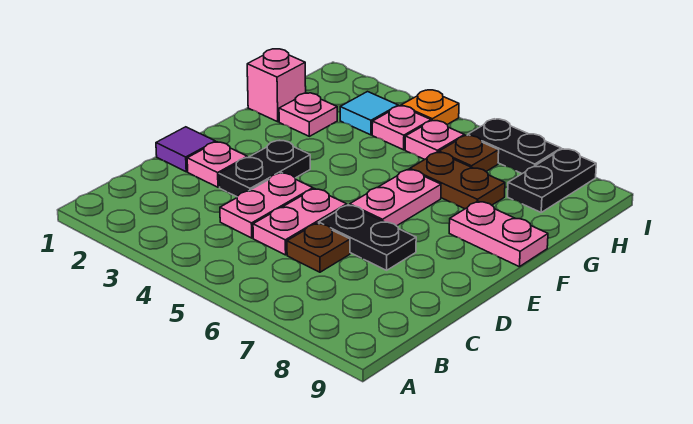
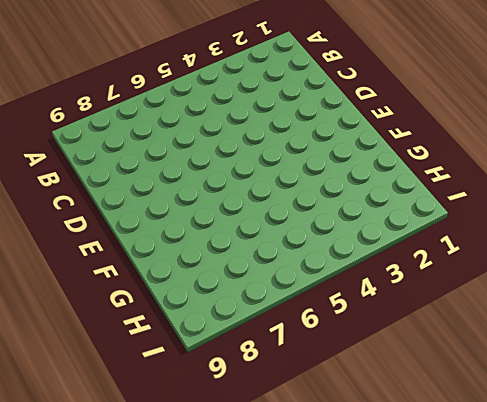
none -> pink plate C4:D4 level 1
none -> pink plate C5:D5 level 1
none -> brown plate C6 level 1

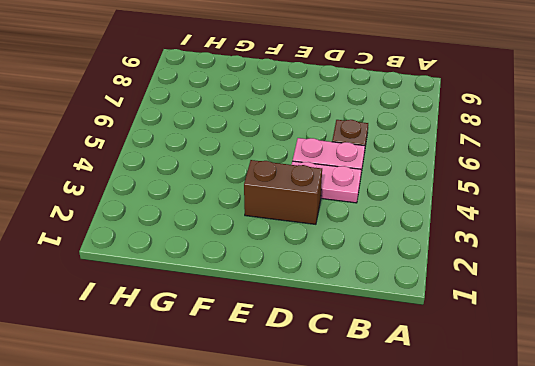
brown brick D3:E3 level 1 -> black plate D3:E3 level 1
none -> purple tile D1 level 1
none -> pink plate D2 level 1
none -> black plate D6:D7 level 1

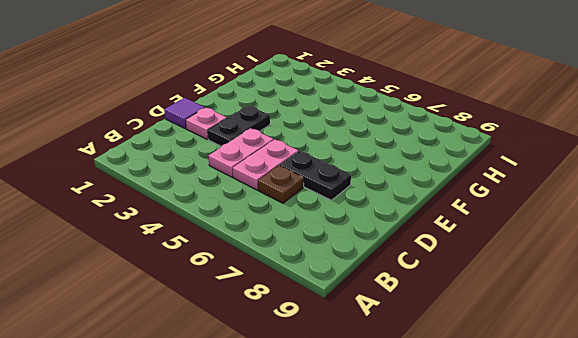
none -> pink plate E6:F6 level 1
none -> pink plate F8:F9 level 1
none -> pink brick G1 level 1

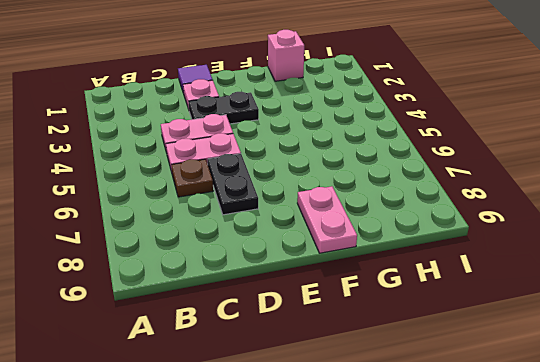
none -> pink plate E6:F6 level 1
none -> pink plate G2 level 1
none -> brown plate G6:G7 level 1

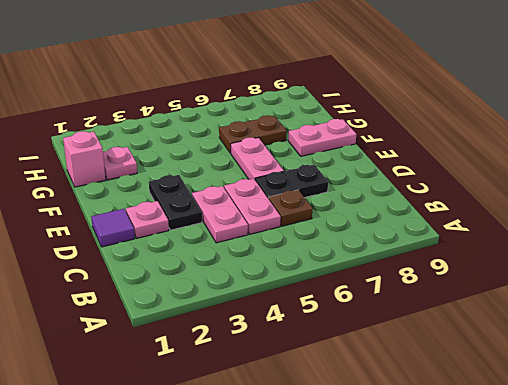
none -> cyan tile H3 level 1
none -> pink plate H4 level 1
none -> pink plate H5 level 1

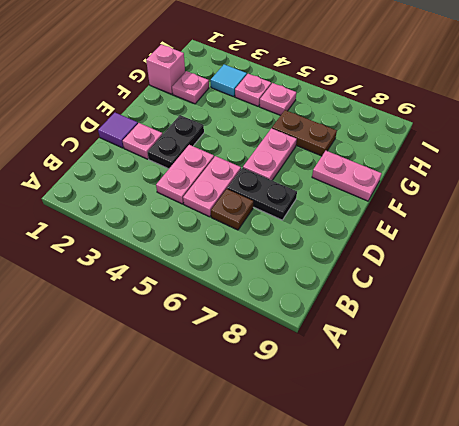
none -> brown plate H6 level 1
none -> black plate H8:I8 level 1
none -> orange plate I4 level 1

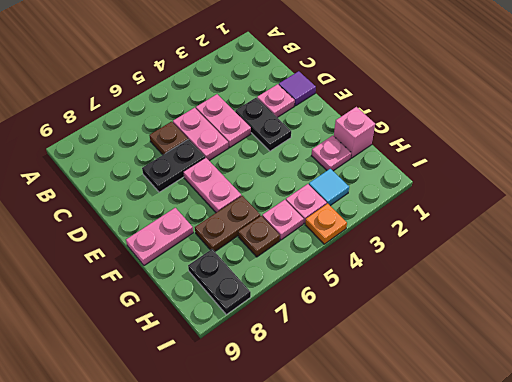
none -> black plate I6:I7 level 1

